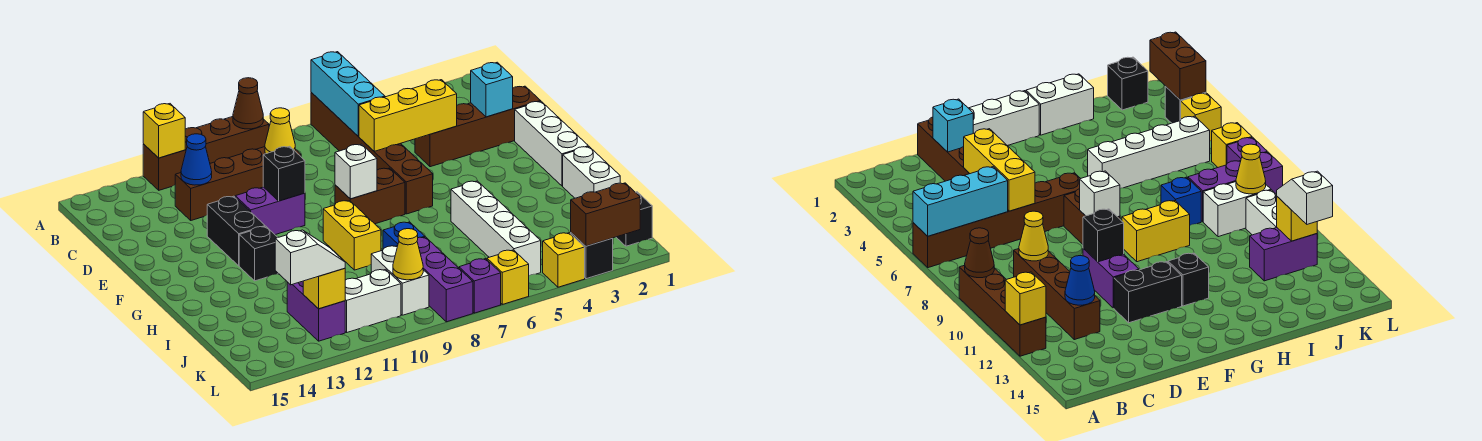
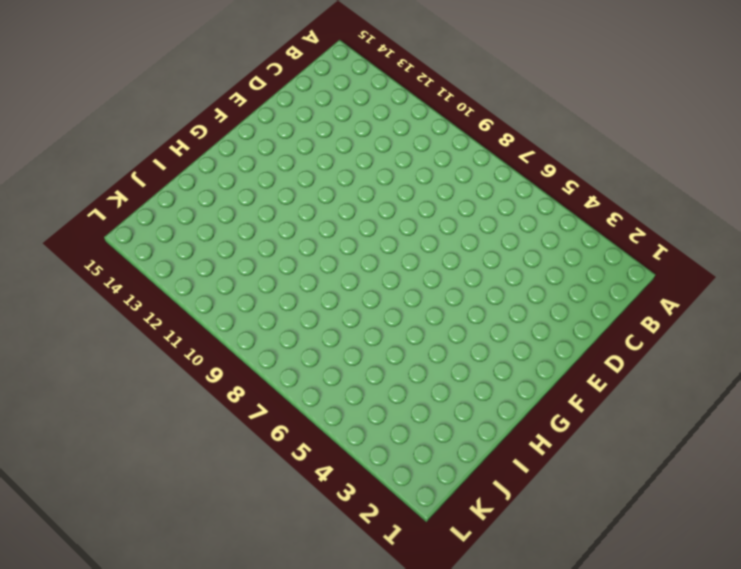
none -> brown brick A6:F6 level 1
none -> brown brick A9:A12 level 1
none -> brown brick C9:C12 level 1
none -> brown brick D1:D4 level 1

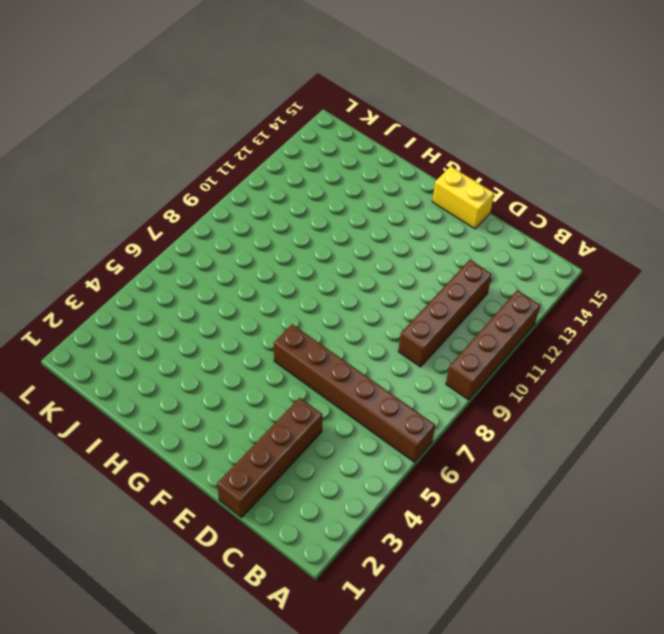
yellow brick E15:F15 level 1 -> yellow brick G9:H9 level 1
none -> white brick E1:G1 level 1
none -> purple brick E10:E11 level 1
none -> black brick E12:F12 level 1
none -> brown brick F7:F8 level 1

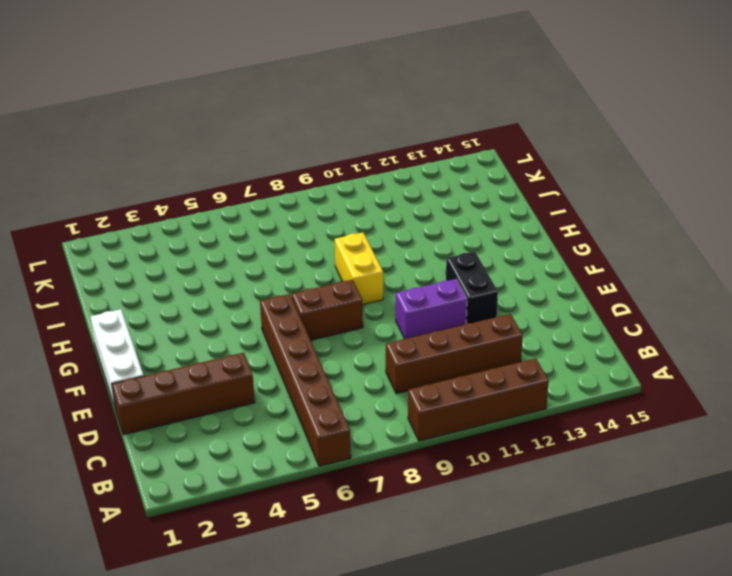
none -> black brick G12 level 1
none -> white brick H1:I1 level 1
none -> white brick H5:K5 level 1
none -> blue brick I8 level 1

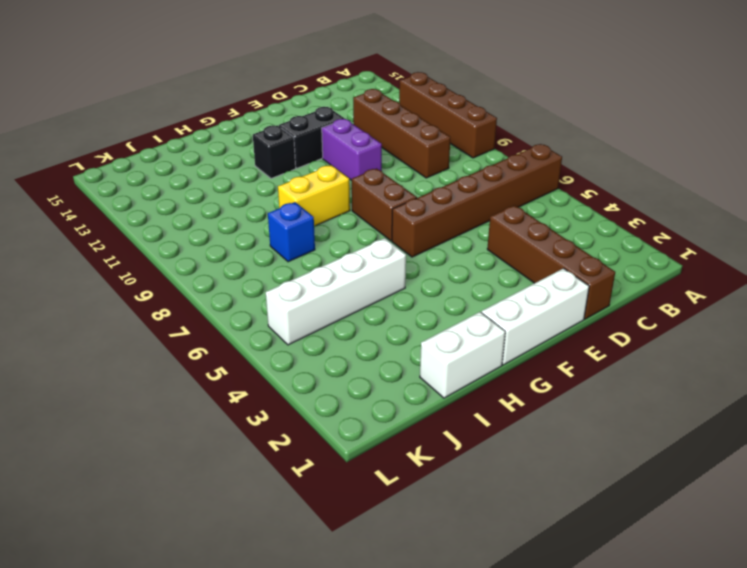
none -> purple brick J8:L8 level 1
none -> white brick J9:K9 level 1
none -> purple brick J12:K12 level 1
none -> black brick K1 level 1

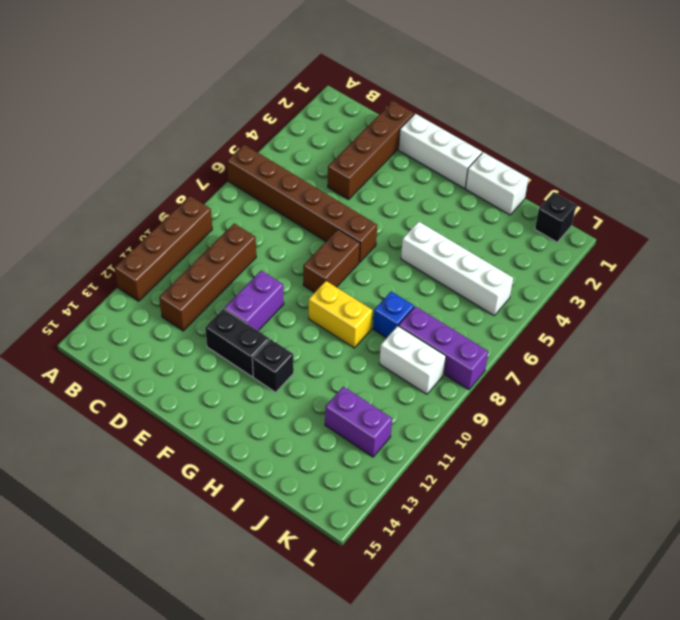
none -> white brick K10:K11 level 1
none -> black brick L3 level 1
none -> yellow brick L4 level 1
none -> yellow brick L6 level 1

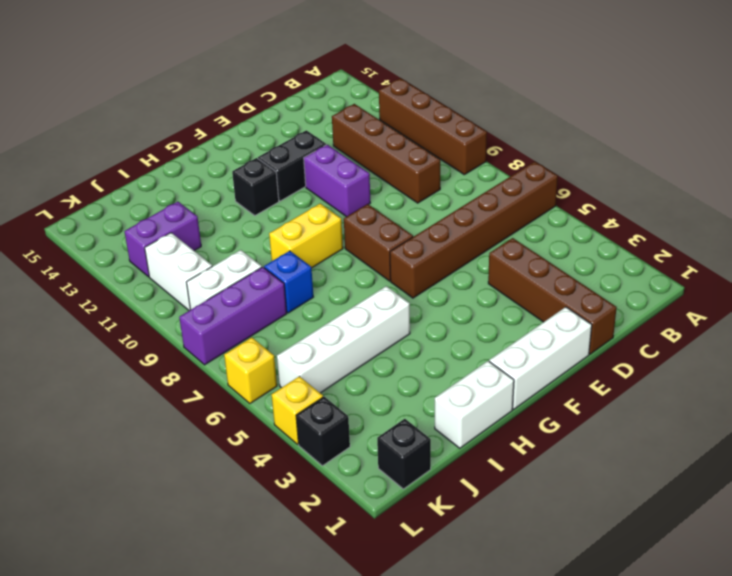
none -> purple brick L7 level 1
none -> cyan brick A6:C6 level 2
none -> brown cone A9 level 2
none -> yellow brick A12 level 2

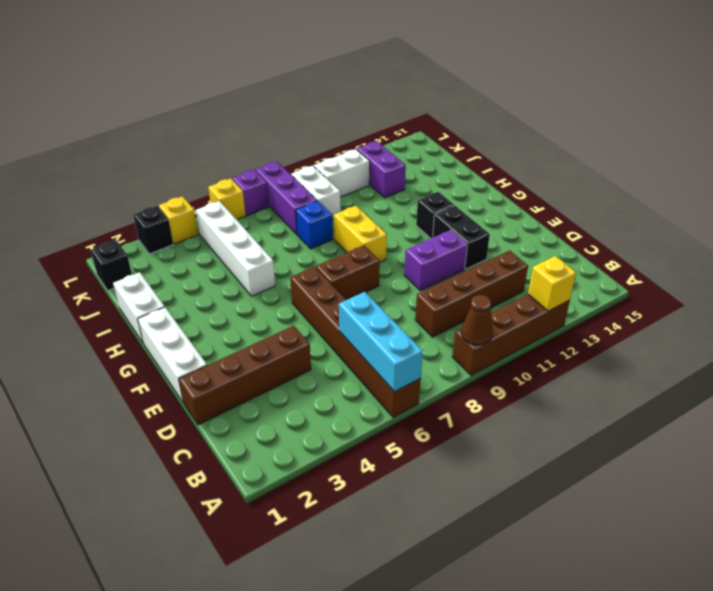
none -> yellow cone C9 level 2
none -> blue cone C12 level 2
none -> cyan brick D2 level 2
none -> yellow brick D4:D6 level 2

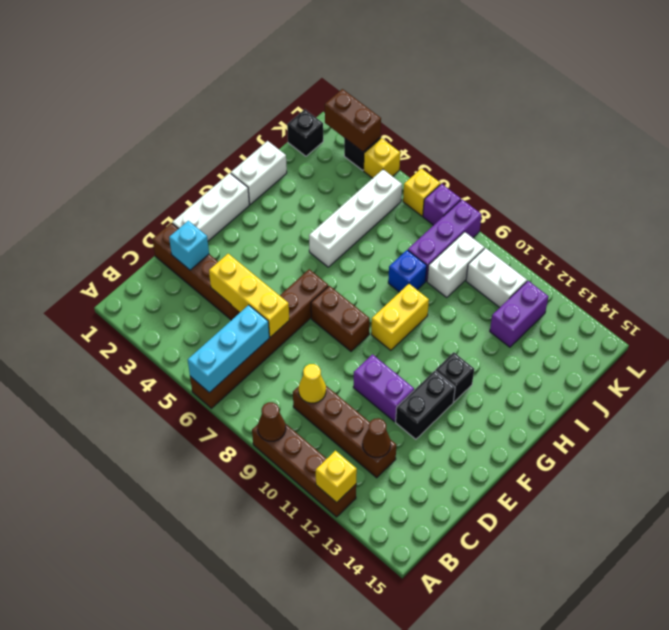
brown cone C12 level 2 -> blue cone C12 level 2
none -> black brick E10 level 2
none -> white brick F8 level 2
none -> yellow cone K9 level 2
none -> yellow brick K12 level 2

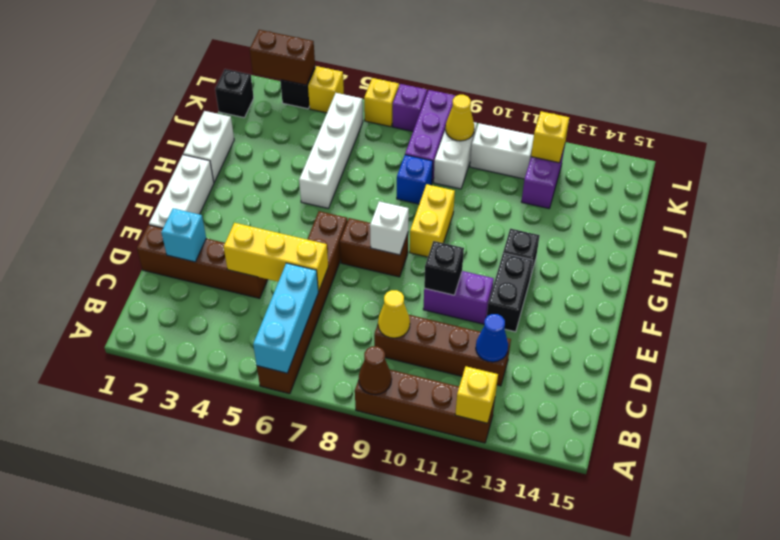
none -> white slope K12:K13 level 3 top 13

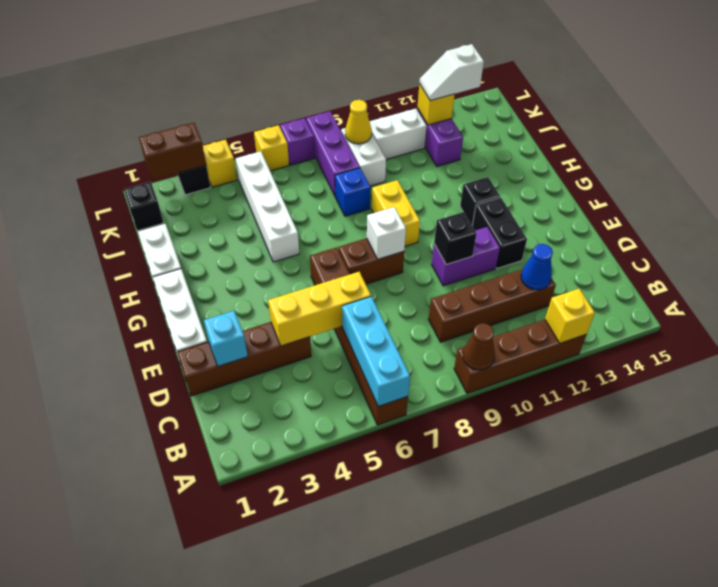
none -> yellow cone C9 level 2

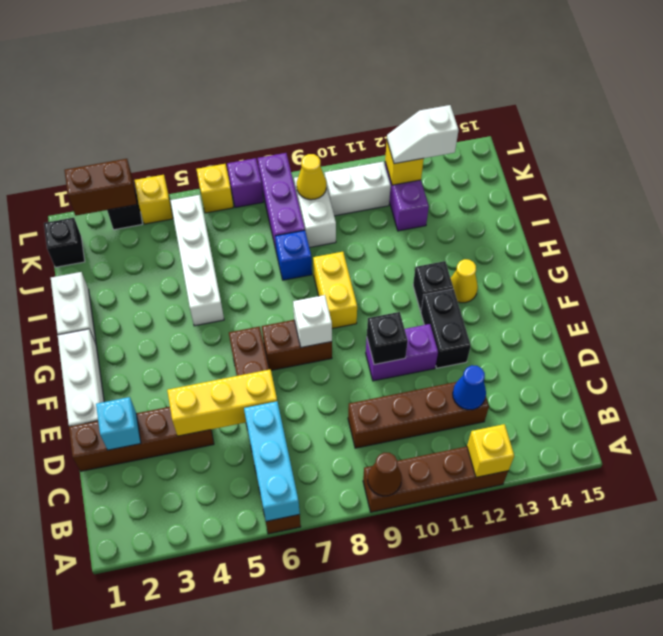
yellow cone G13 level 1 -> yellow cone C9 level 2

